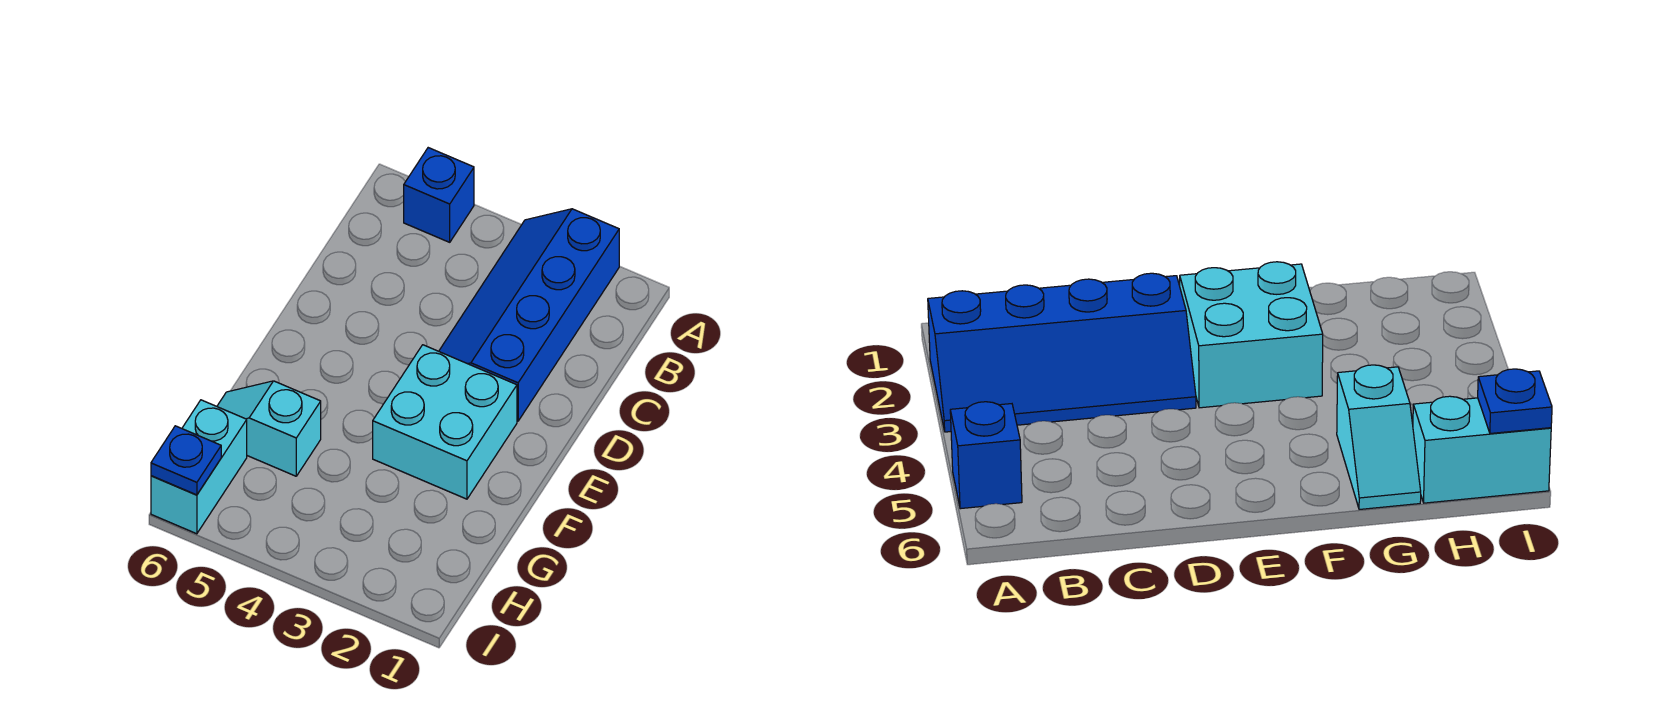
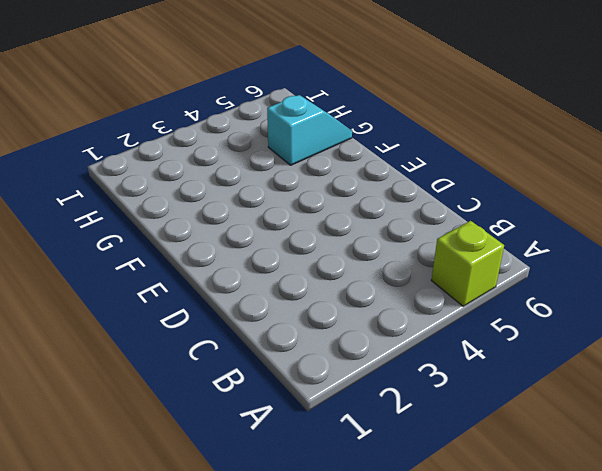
lime brick A5 level 1 -> blue brick A5 level 1
none -> blue slope A2:D3 level 1 top 2
none -> cyan brick E2:F3 level 1

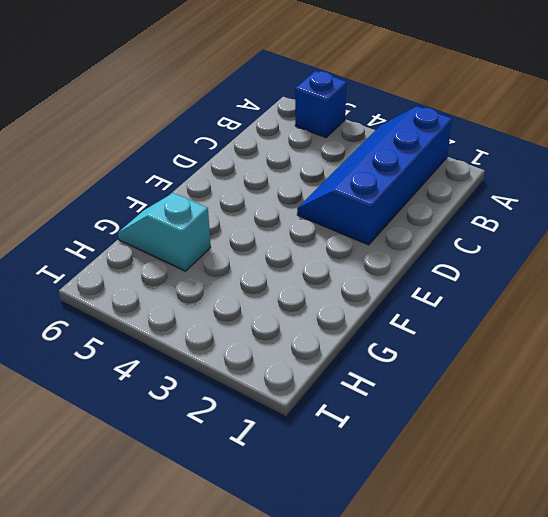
none -> cyan brick E2:F3 level 1
none -> cyan brick H6:I6 level 1

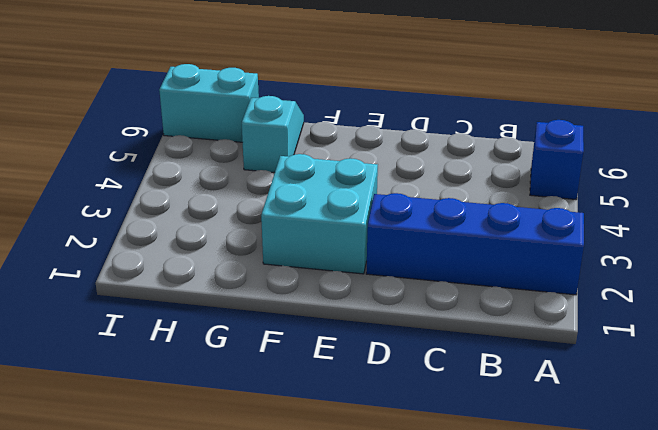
none -> blue plate I6 level 2

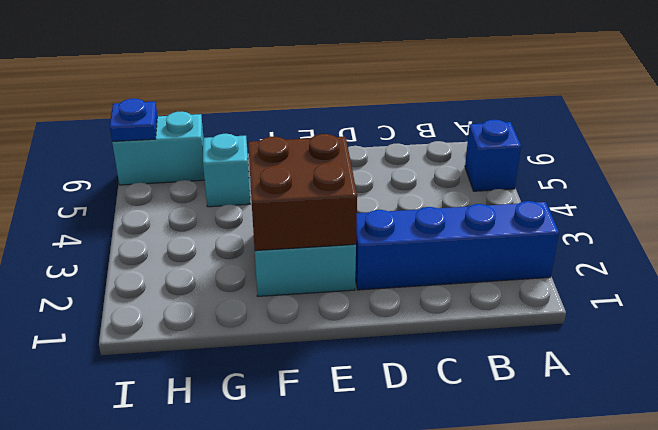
brown brick E2:F3 level 2 -> none

